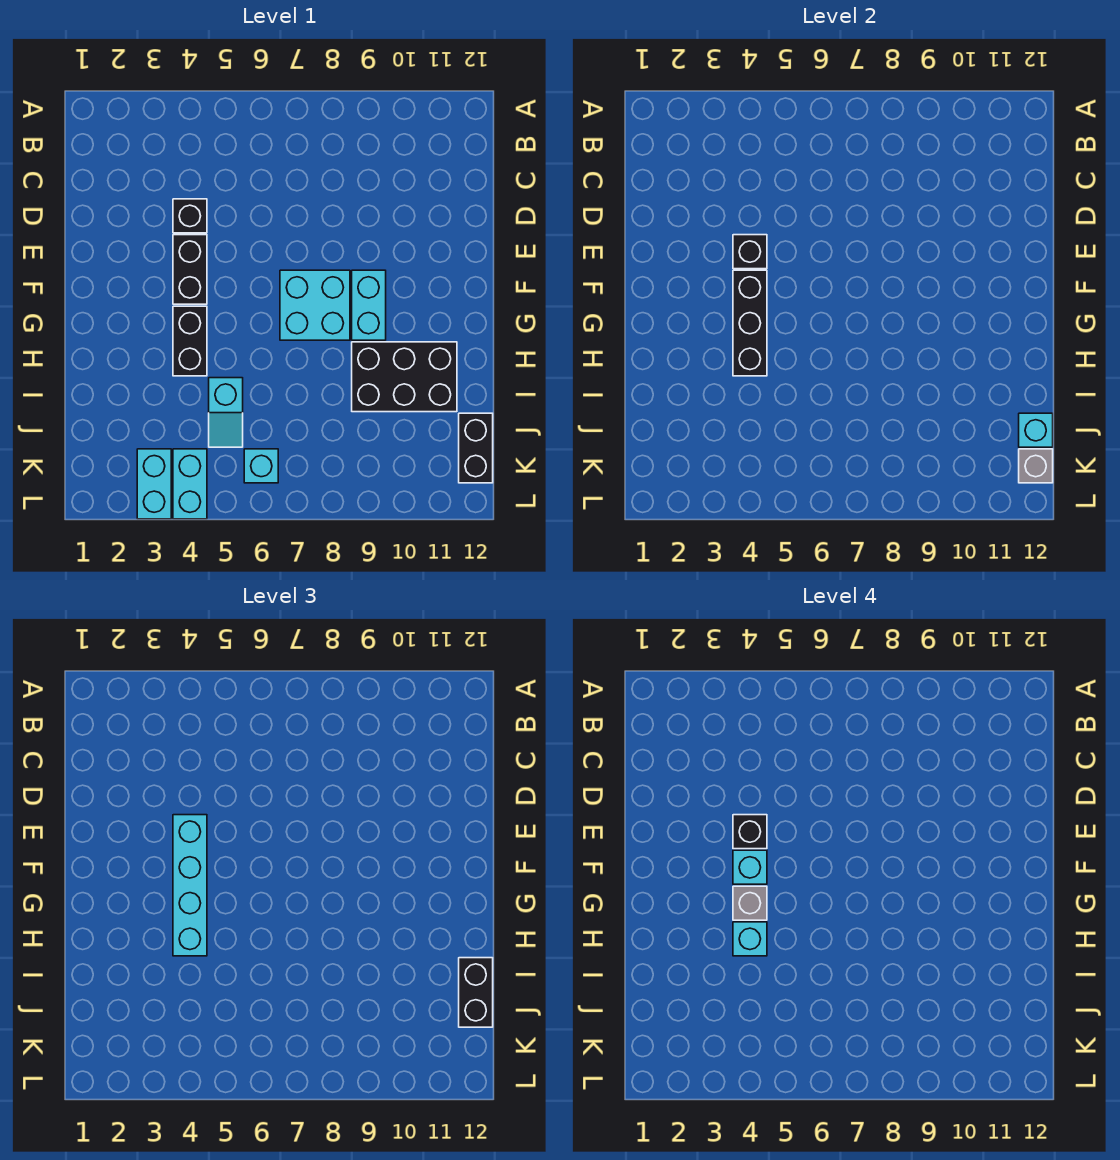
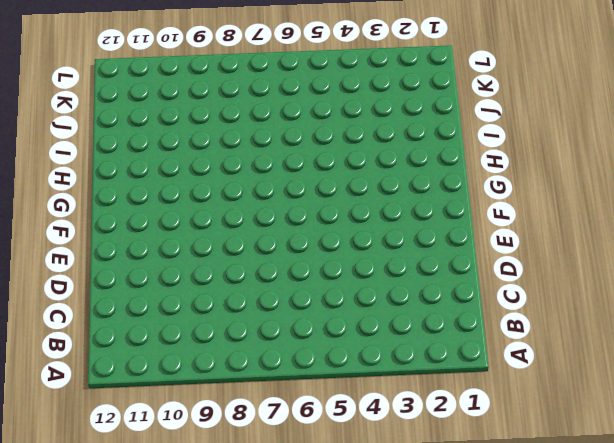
none -> black brick D4 level 1
none -> black brick E4:F4 level 1
none -> cyan brick F7:G8 level 1

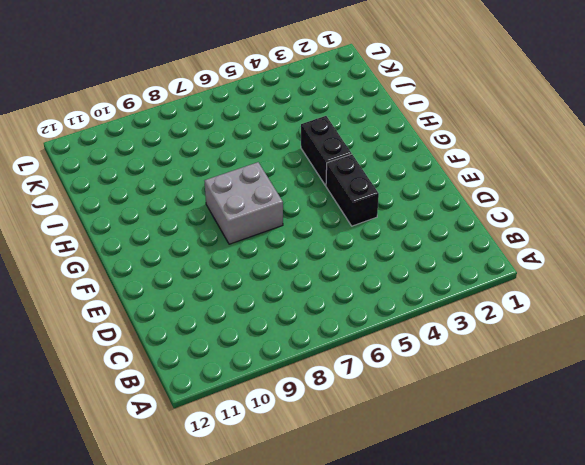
grey brick F7:G8 level 1 -> cyan brick F7:G8 level 1
none -> black brick D4 level 1
none -> cyan brick F9:G9 level 1
none -> black brick H9:I11 level 1

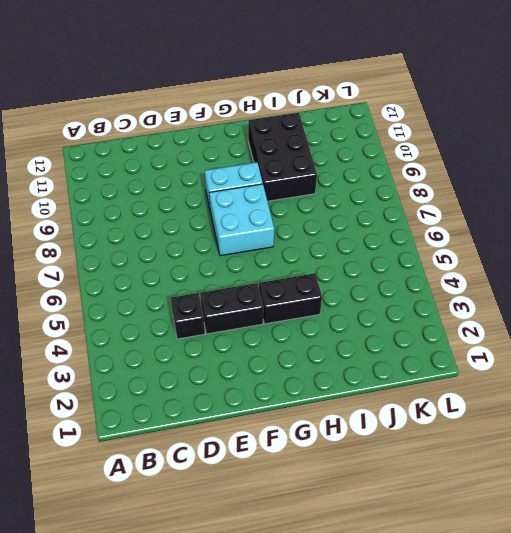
none -> cyan slope I5:J5 level 1 top I
none -> black brick J12:K12 level 1
none -> cyan brick K3:L3 level 1

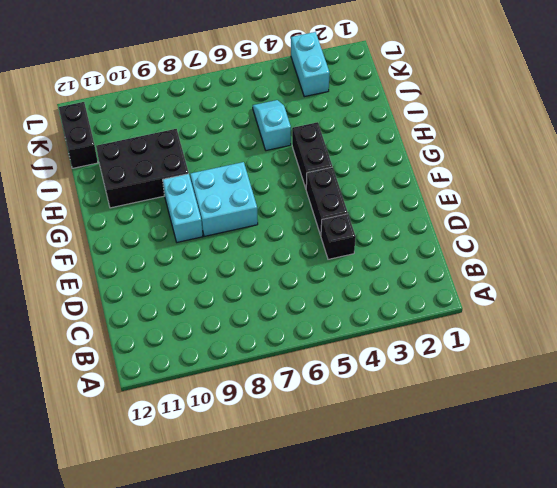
none -> cyan brick K4:L4 level 1
none -> cyan brick K6 level 1
none -> black brick E4 level 2

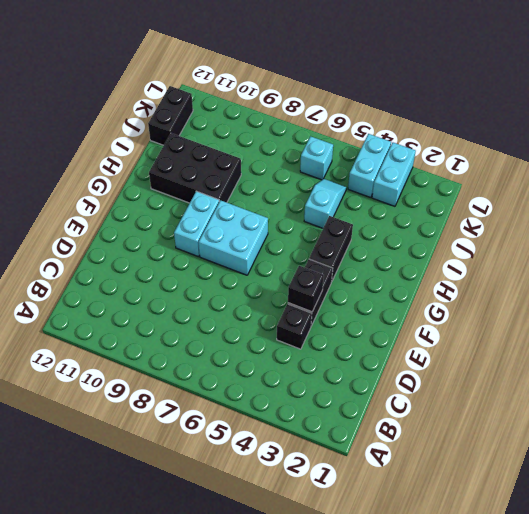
none -> black brick F4:H4 level 2
none -> cyan brick J12 level 2
none -> grey brick K12 level 2

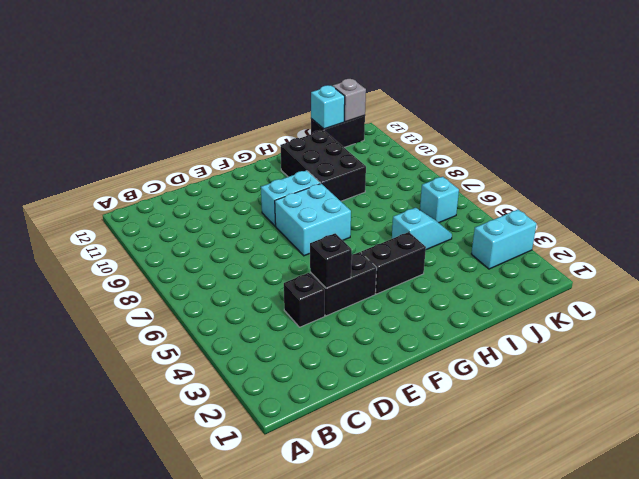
none -> cyan brick K4:L4 level 1
none -> black brick F4:H4 level 2
none -> cyan brick E4:H4 level 3

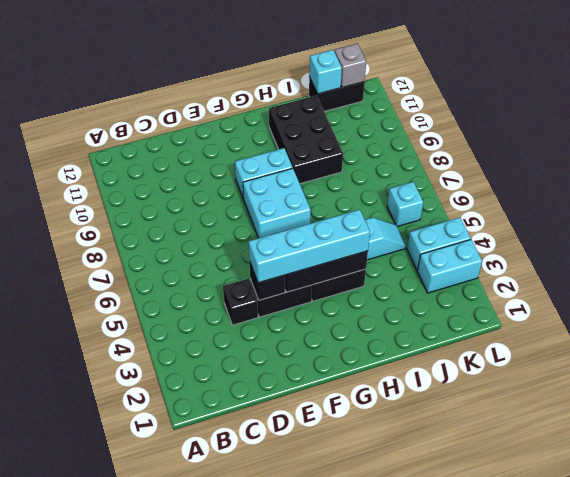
none -> black brick I12:J12 level 3
none -> black brick E4 level 4
none -> cyan brick F4 level 4

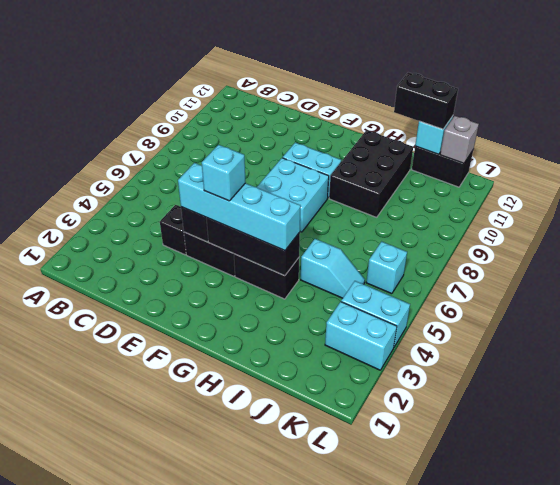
none -> black brick E4 level 4
none -> grey brick G4 level 4
none -> cyan brick H4 level 4

